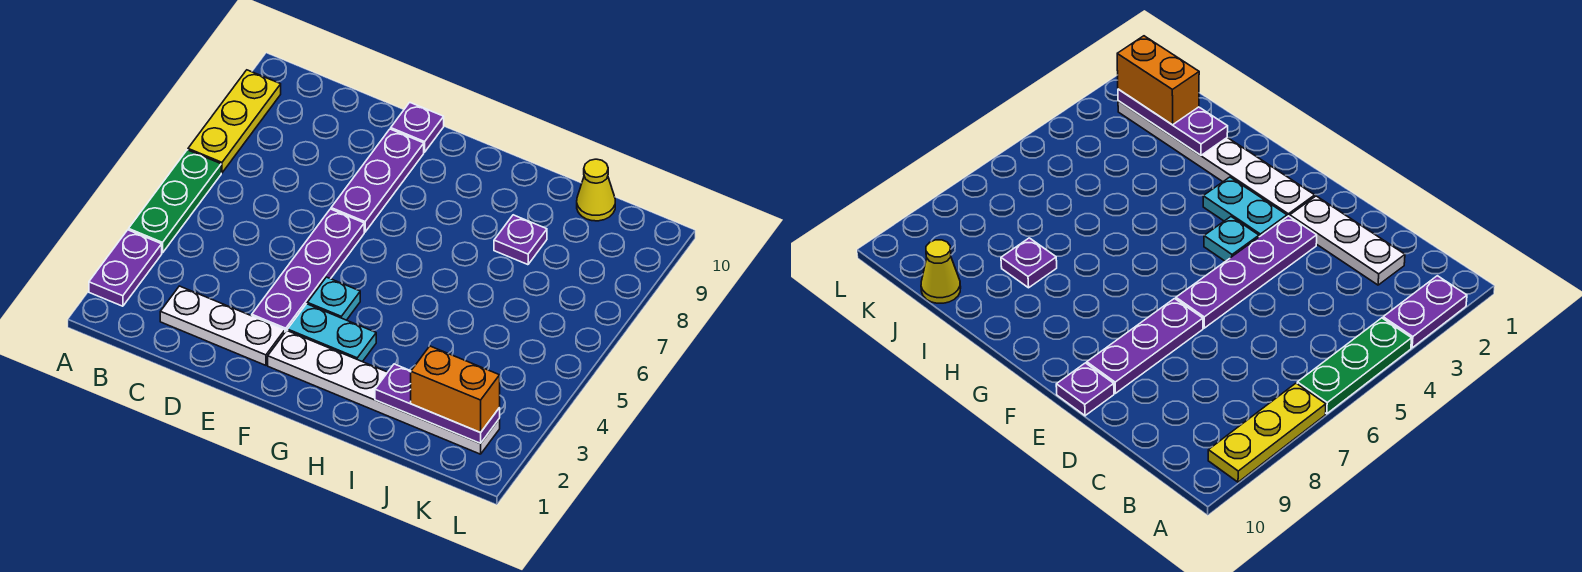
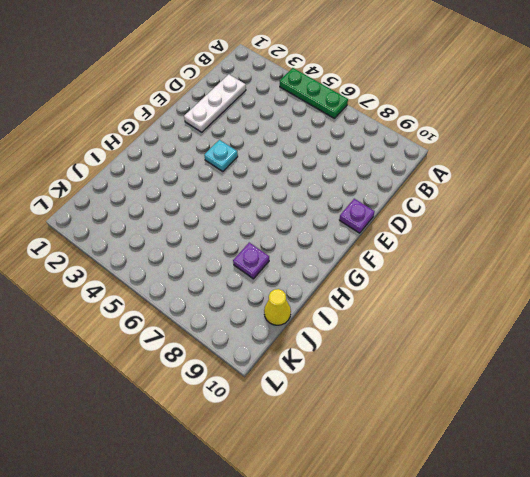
none -> purple plate A2:A3 level 1
none -> yellow plate A7:A9 level 1
none -> purple plate E3:E6 level 1

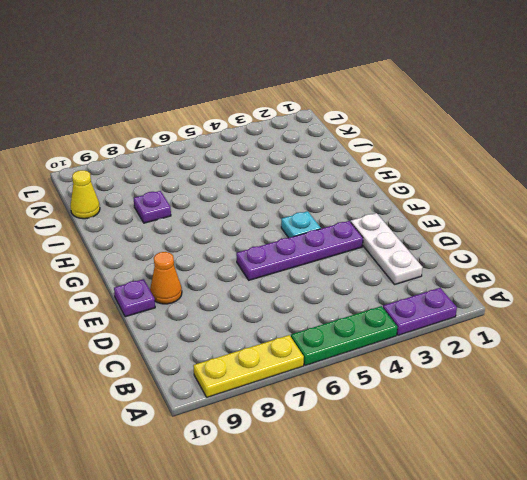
orange cone E9 level 1 -> purple plate E7:E9 level 1
none -> white plate F2:K2 level 1
none -> cyan plate F3:G3 level 1
none -> purple plate I2:K2 level 2

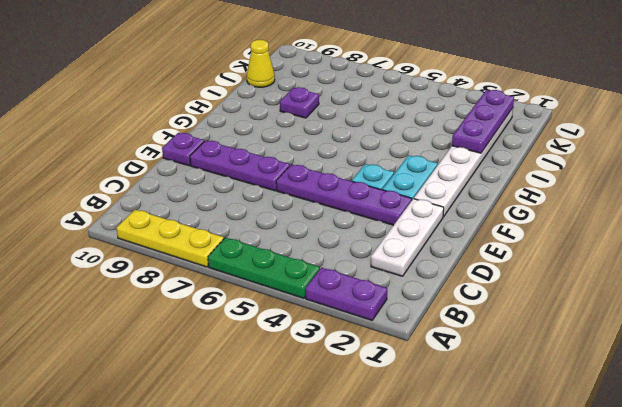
none -> orange brick J2:K2 level 3

